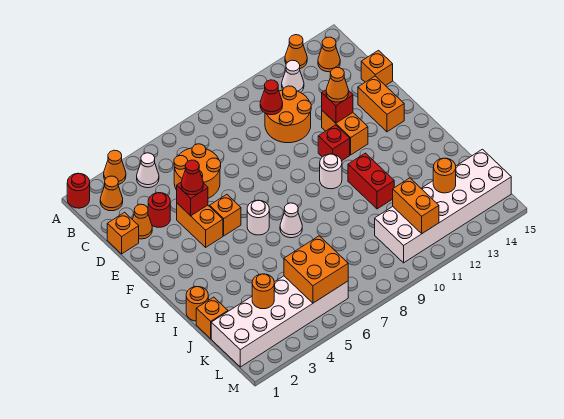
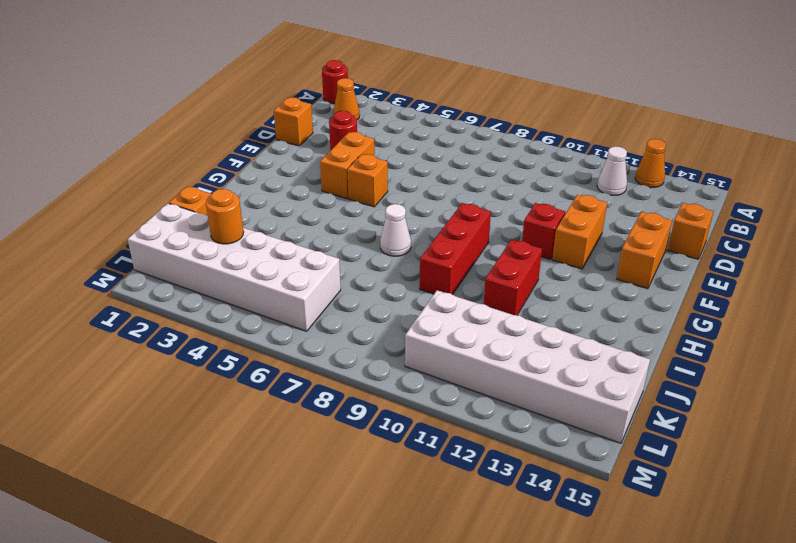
red brick G9:I9 level 1 -> none
none -> orange cone A3 level 1
none -> white cone B4 level 1
none -> orange cone B14 level 1
none -> orange round brick C5:D6 level 1

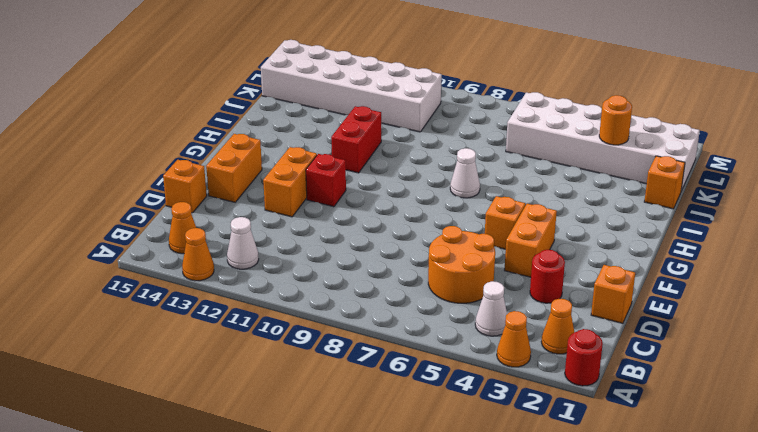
none -> orange round brick C10:D11 level 1
none -> orange cone D2 level 1
none -> white round brick G6 level 1
none -> white round brick G10 level 1

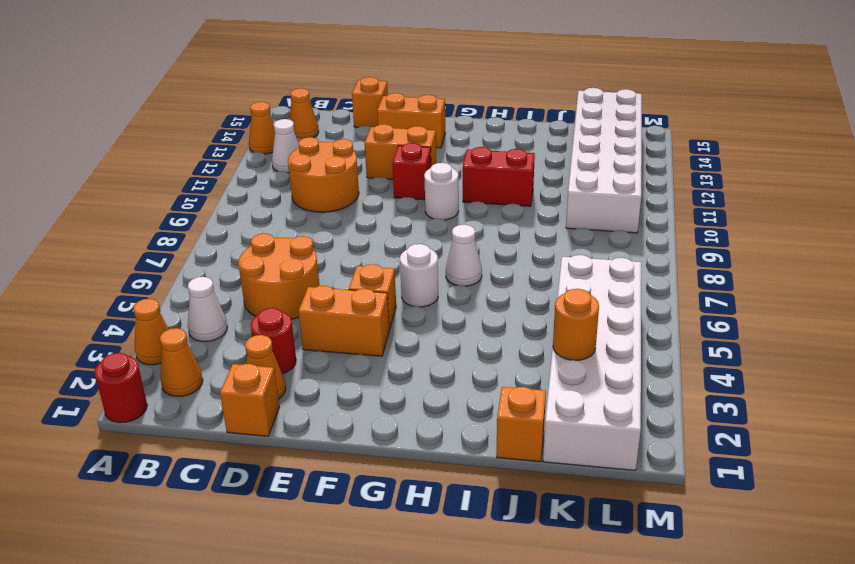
none -> orange round brick I1 level 1
none -> red cone C10 level 2
none -> red brick E4 level 2
none -> red brick E12 level 2

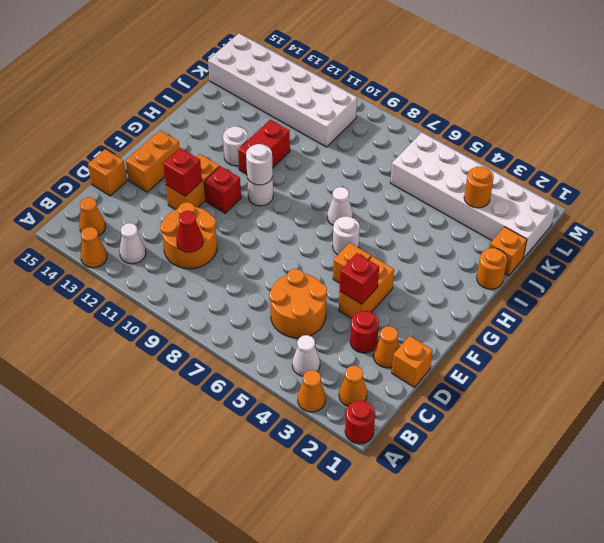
white round brick G10 level 2 -> none
white round brick H12 level 1 -> none
none -> orange brick K5:L6 level 2
none -> orange brick K11:L11 level 2
none -> orange round brick K13 level 2
none -> red cone E4 level 3

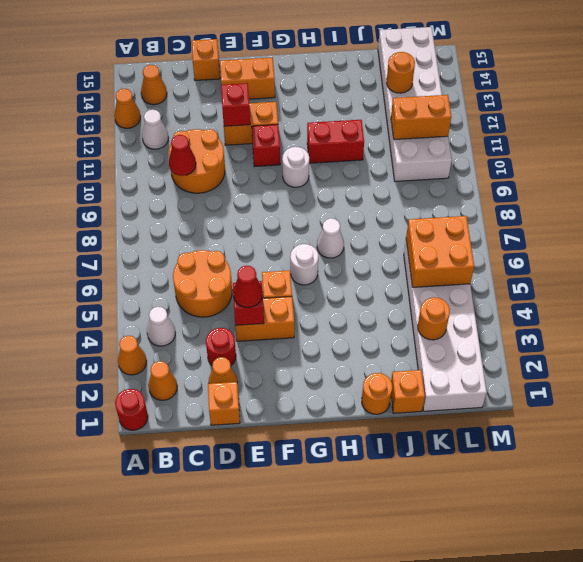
none -> orange cone E12 level 3

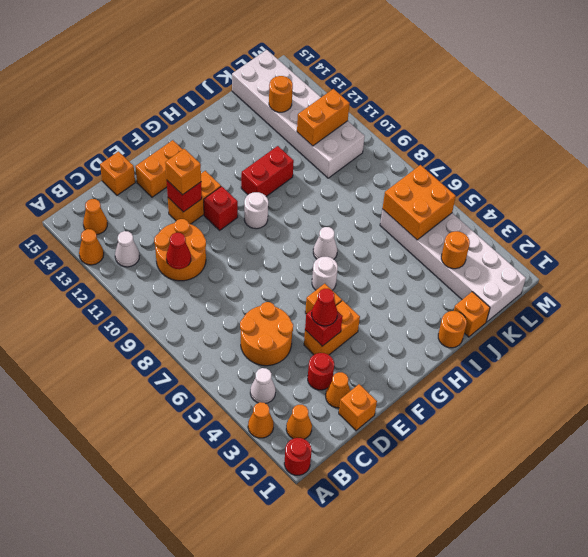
orange brick E12 level 3 -> orange cone E12 level 3

